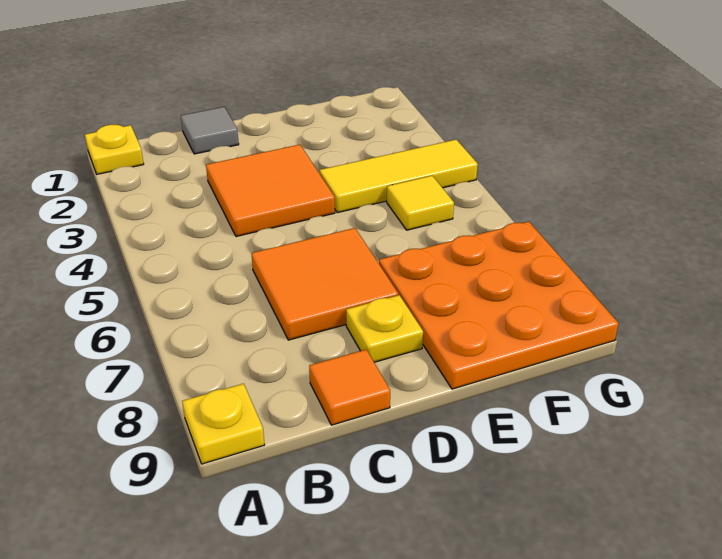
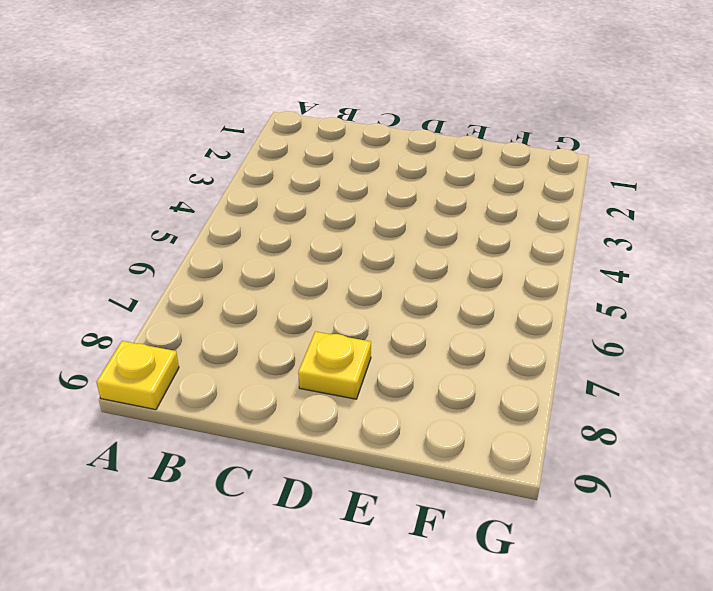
none -> yellow plate A1 level 1
none -> grey tile C1 level 1

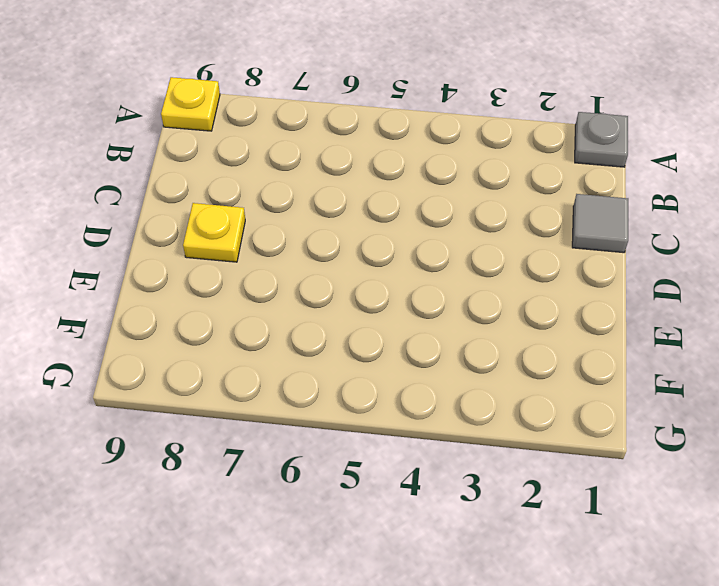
grey plate A1 level 1 -> yellow plate A1 level 1
none -> orange tile C3:D4 level 1
none -> orange tile C6:D7 level 1

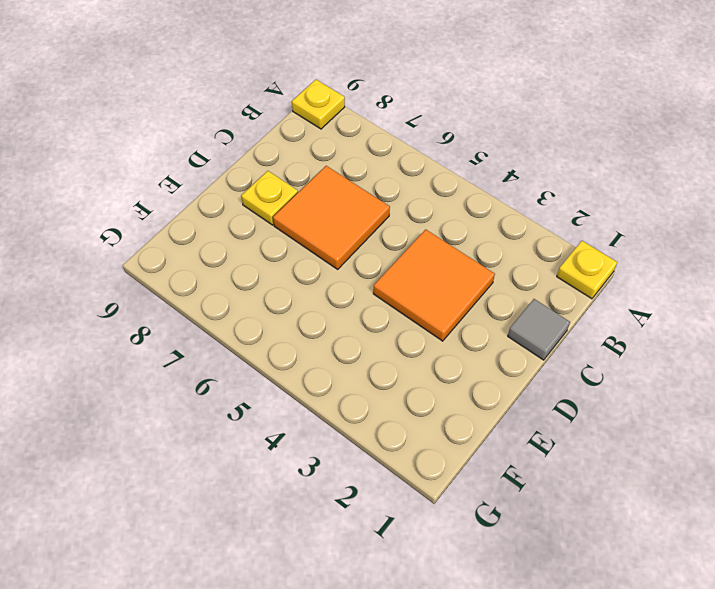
none -> orange tile C9 level 1
none -> yellow tile E4:G4 level 1

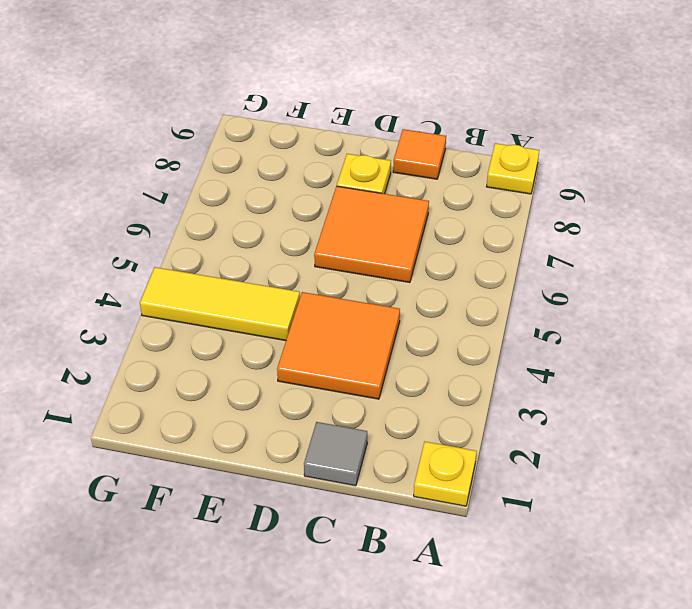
none -> orange plate E7:G9 level 1
none -> yellow tile F5 level 1

